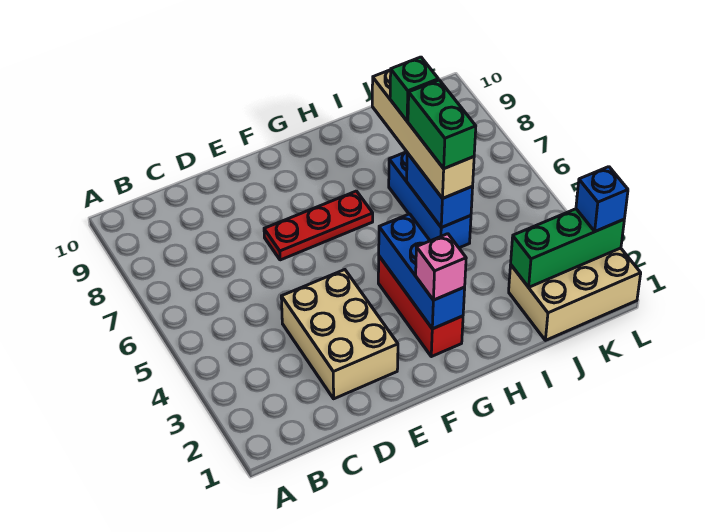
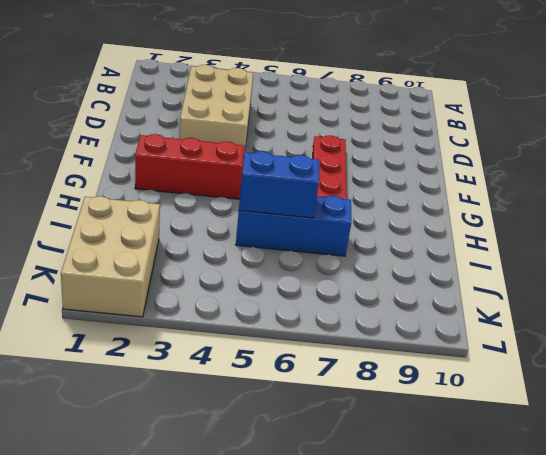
tan brick C3:E4 level 1 -> tan brick D2:E4 level 1
none -> blue brick G2:G4 level 2
none -> green brick J2:L2 level 2
none -> pink brick G2 level 3

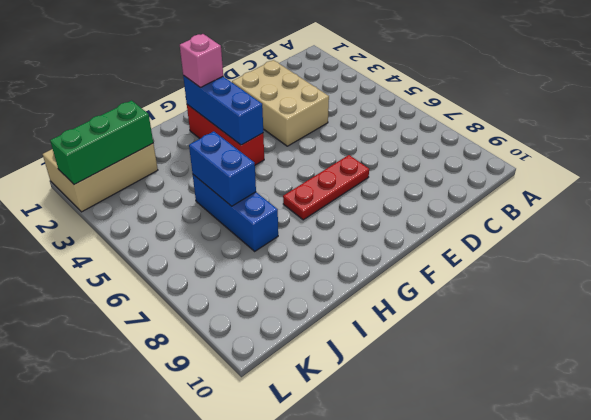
none -> tan brick I5:I8 level 3
none -> blue brick L2 level 3
none -> green brick I5:I6 level 4

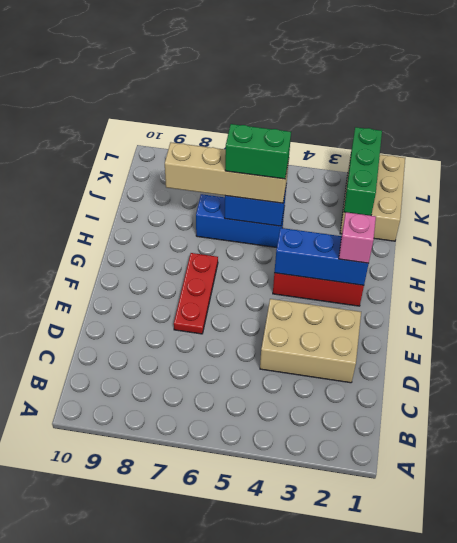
none -> blue brick L2 level 3
none -> green brick I7 level 4

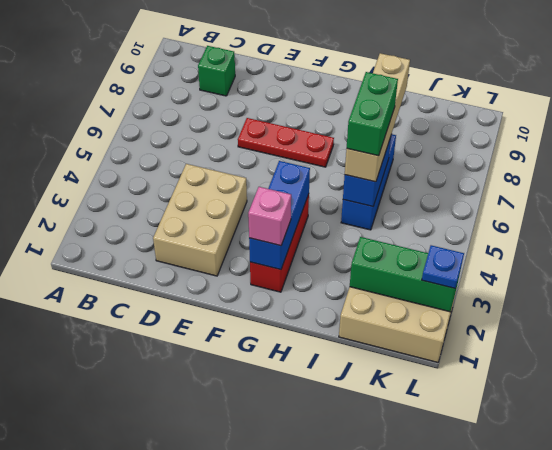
green brick C9 level 1 -> green brick I7 level 4
blue plate L2 level 3 -> blue brick L2 level 3

